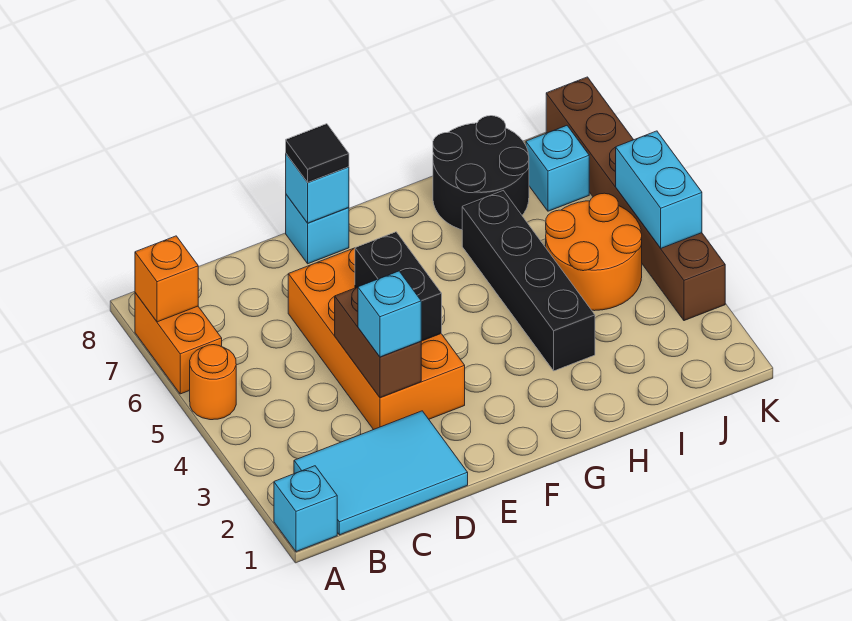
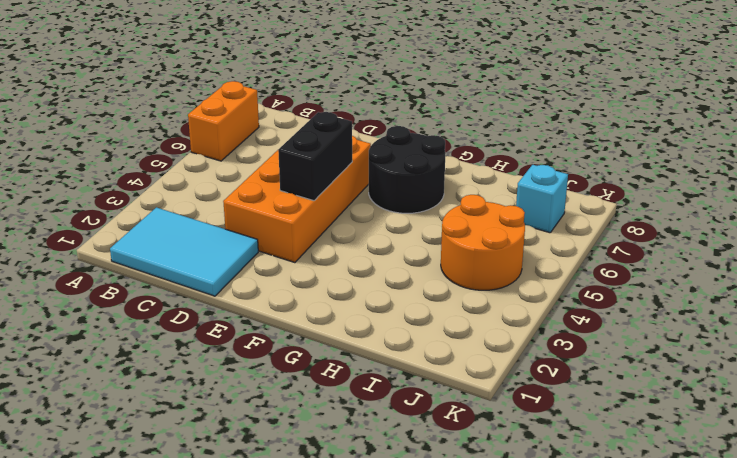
black round brick F6:G7 level 1 -> black round brick H7:I8 level 1
none -> cyan brick A1 level 1
none -> orange round brick A5 level 1
none -> cyan brick E8 level 1

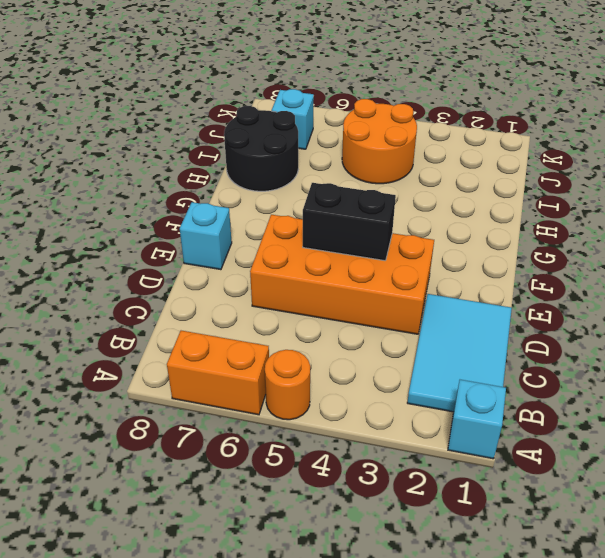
none -> black brick H3:H6 level 1
none -> brown brick K3:K8 level 1
none -> orange brick A7 level 2

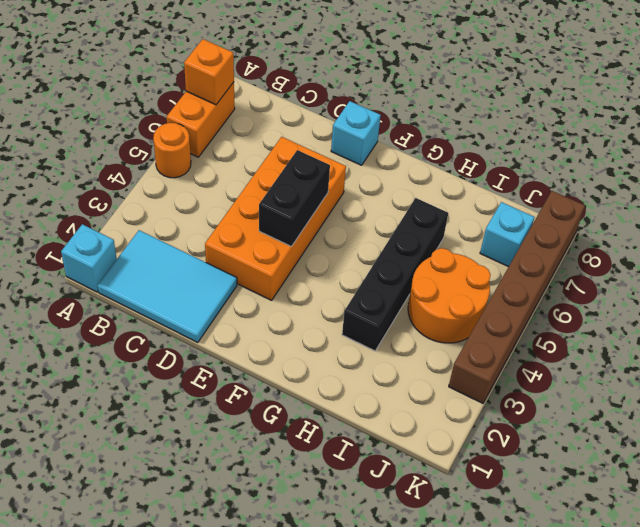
none -> black round brick H7:I8 level 1
none -> brown brick D3:D4 level 2
none -> cyan brick E8 level 2

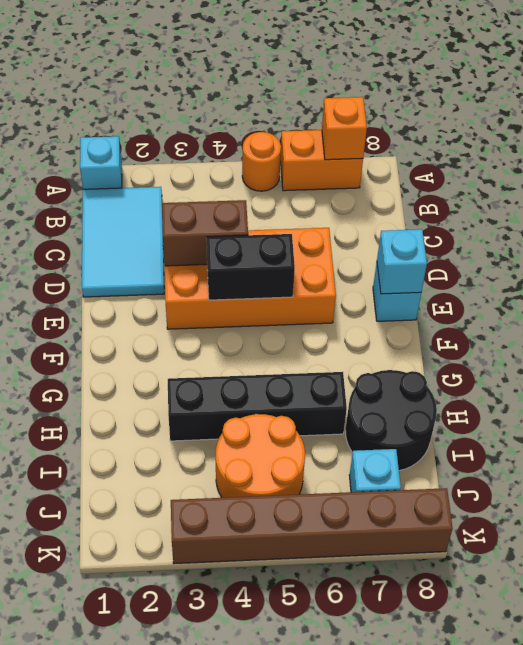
none -> cyan brick K4:K5 level 2
none -> cyan brick D3 level 3
none -> black tile E8 level 3

